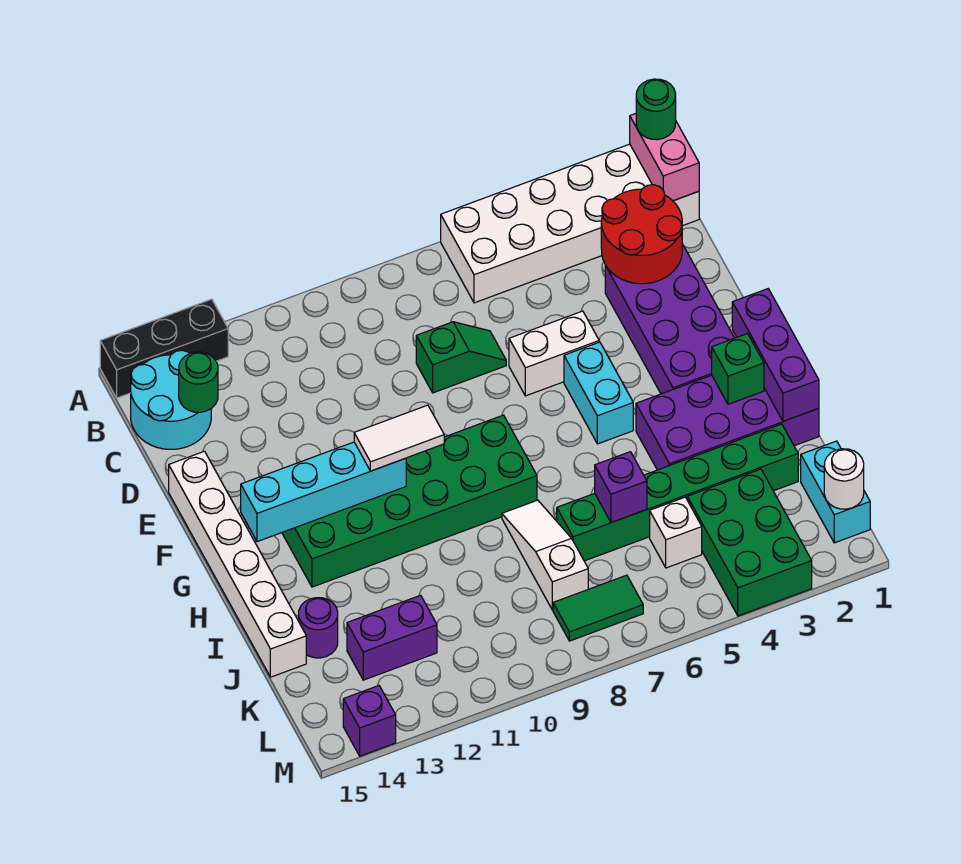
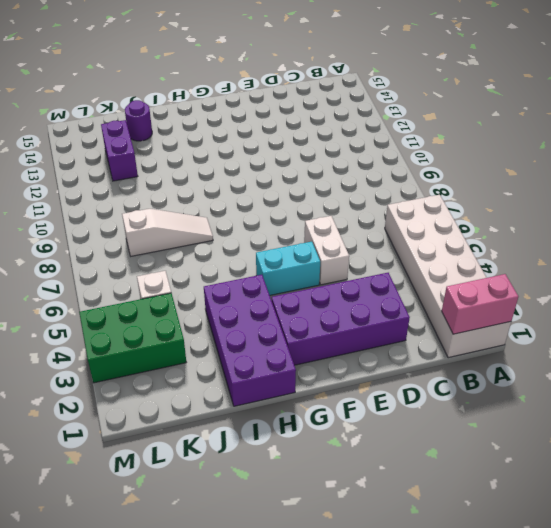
none -> black brick A13:A15 level 1
none -> cyan round brick B14:C15 level 1
none -> green slope D7:D8 level 1 top 8

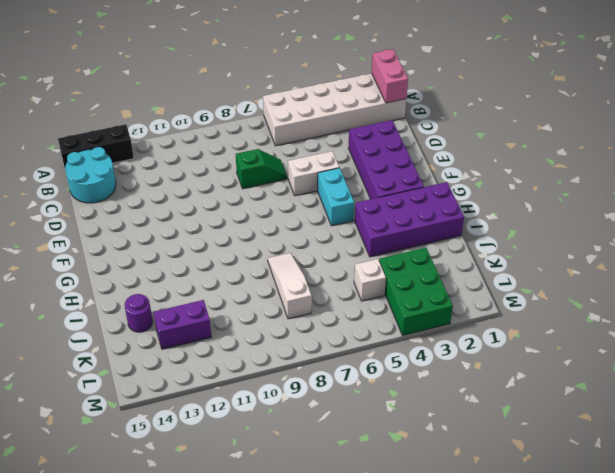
none -> white brick E15:J15 level 1
none -> green brick G8:H13 level 1
none -> green brick J2:J7 level 1

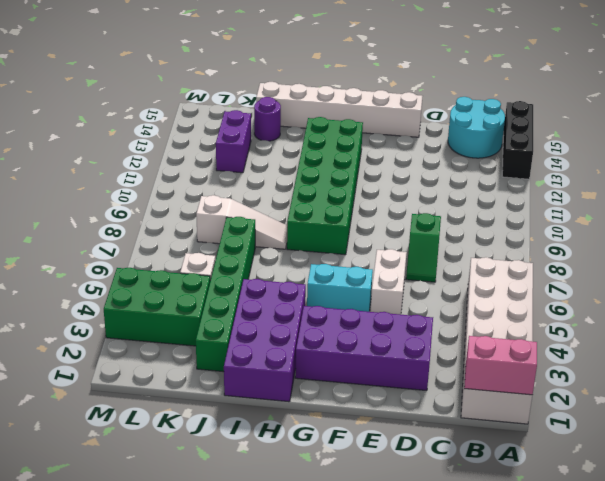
none -> cyan brick K1:L1 level 1
none -> green tile L7:L8 level 1
none -> purple brick M14 level 1

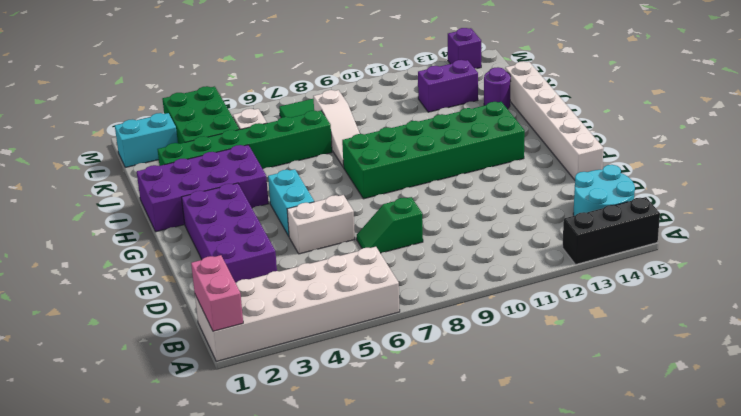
cyan brick L1:L2 level 1 -> cyan brick K1:L1 level 1
none -> red round brick C2:D3 level 2
none -> green round brick C14 level 2
none -> purple brick G1:I1 level 2

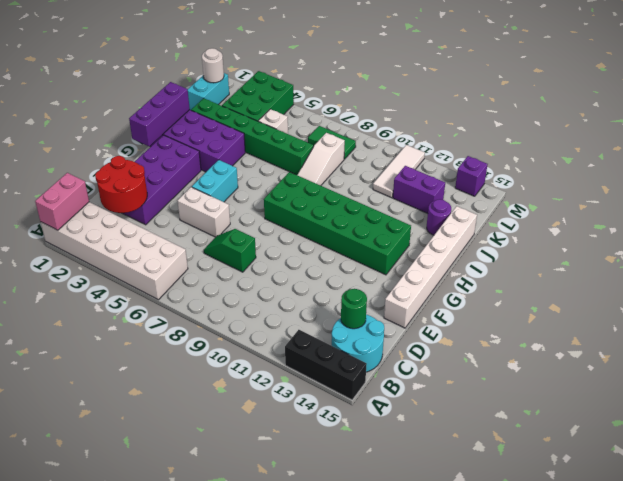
white tile K11:M11 level 1 -> none
none -> cyan brick G11:G14 level 2
none -> green brick H2 level 2
none -> purple brick J6 level 2

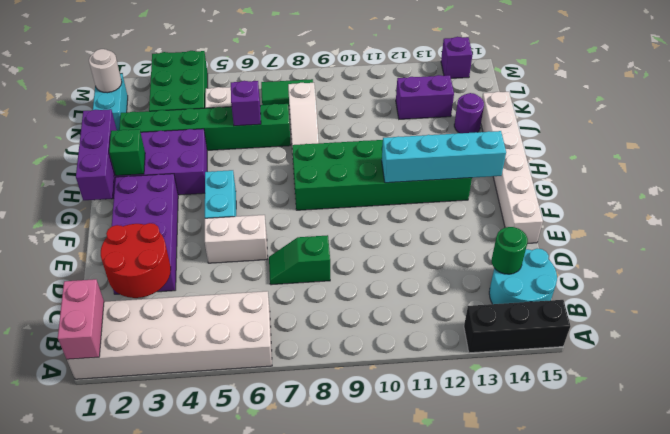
none -> green round brick A1 level 3
none -> white tile G10:G11 level 3

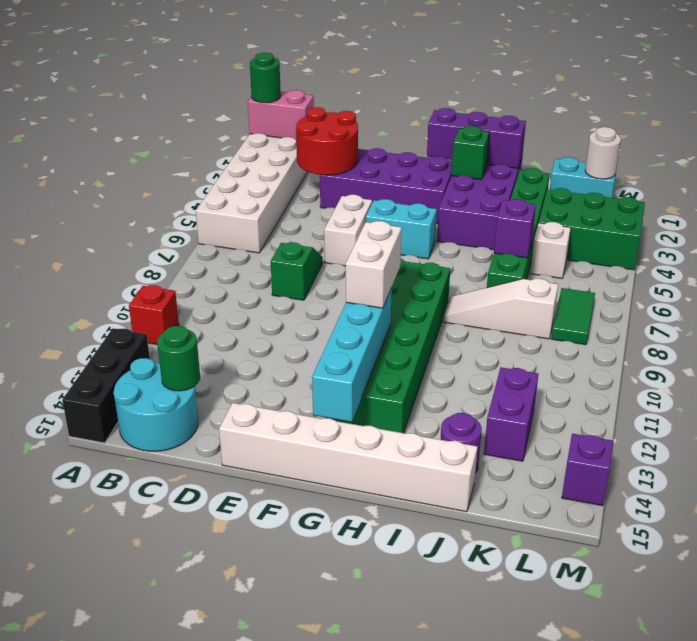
red brick A11 level 1 -> none
white brick G10:G11 level 3 -> white tile G10:G11 level 3

